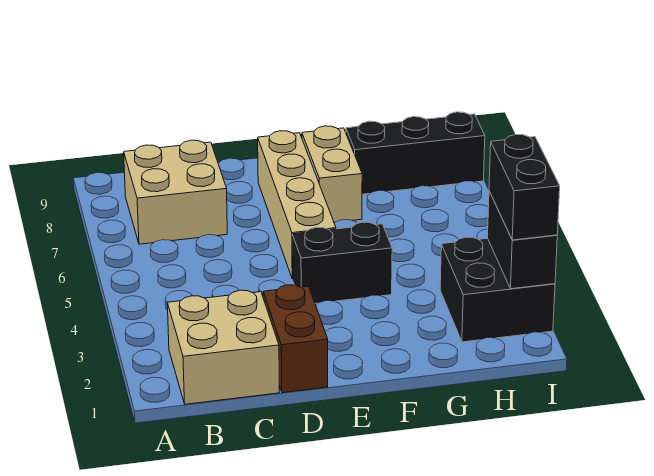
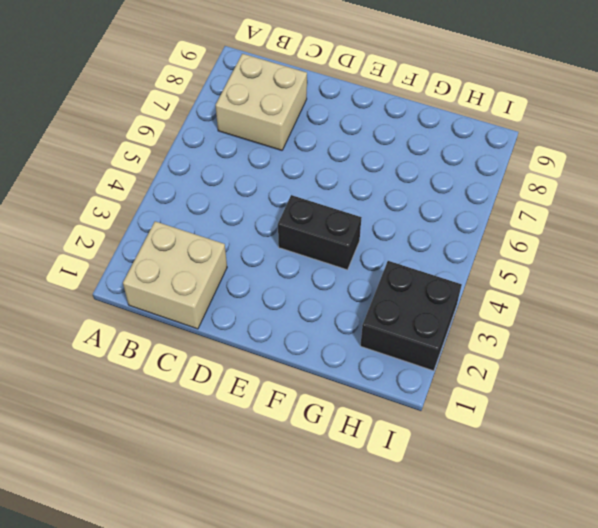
none -> brown brick D1:D2 level 1
none -> tan brick E5:E8 level 1

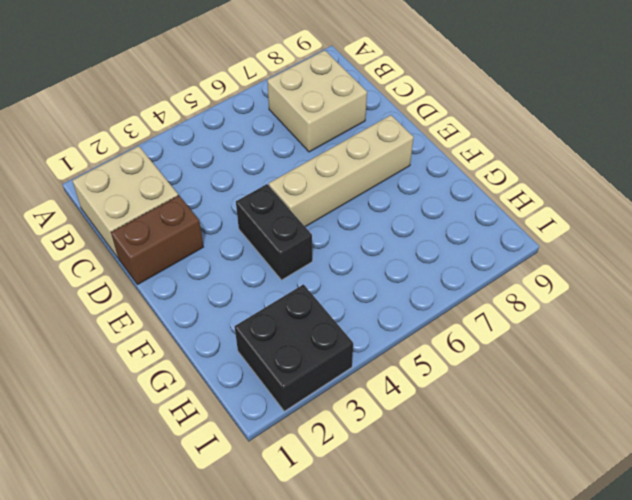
none -> tan brick F7:F8 level 1
none -> black brick G8:I8 level 1

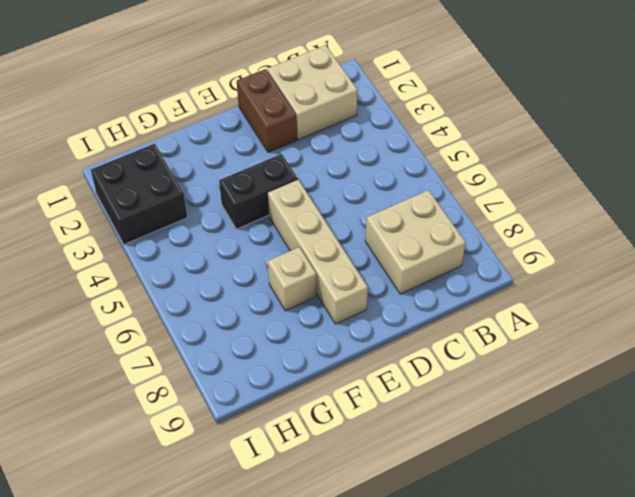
tan brick F7 level 1 -> tan brick F7:F8 level 1
none -> black brick G8:I8 level 1
none -> black brick I2:I3 level 2

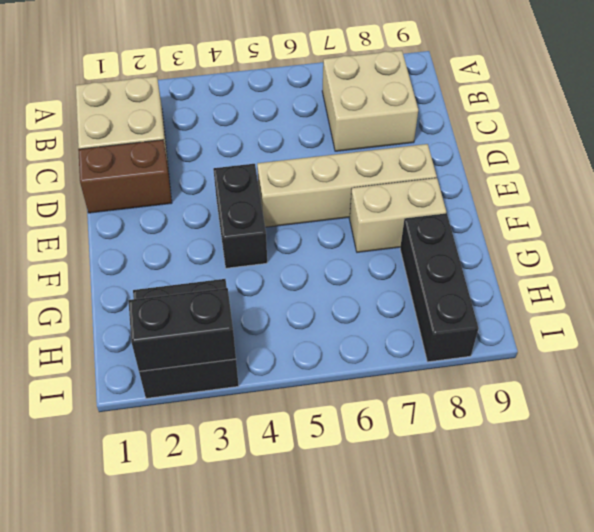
none -> black brick I2:I3 level 3

